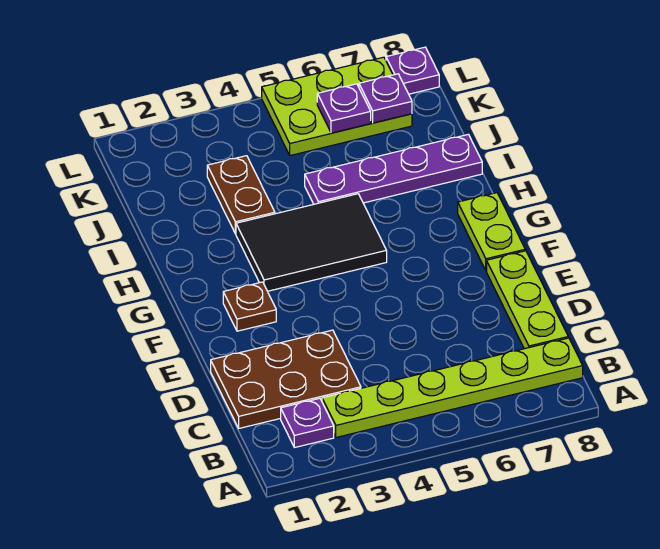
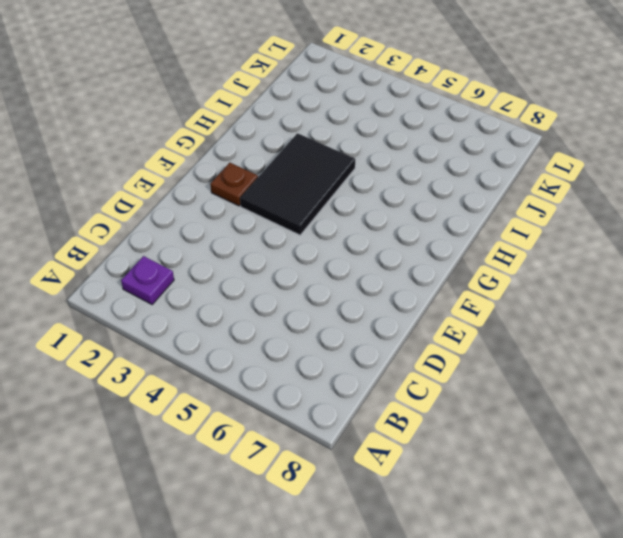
black tile F3:H4 level 1 -> black tile G3:H5 level 1
none -> lime plate B3:B8 level 1
none -> brown plate C1:D3 level 1
none -> lime plate C8:E8 level 1

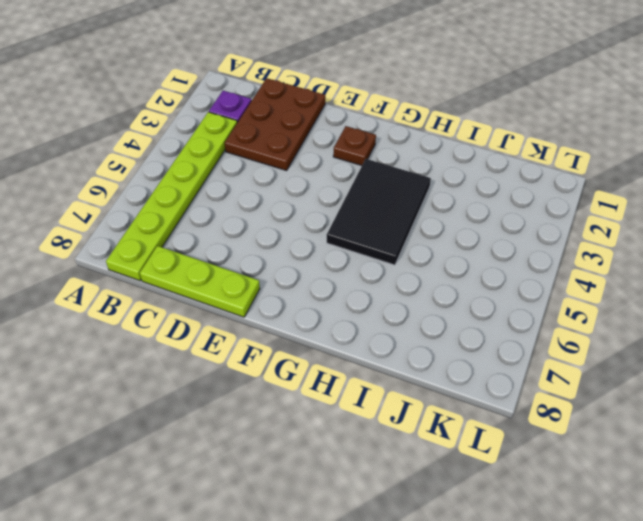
none -> lime plate F8:G8 level 1
none -> brown plate I3:J3 level 1
none -> purple plate I5:I8 level 1

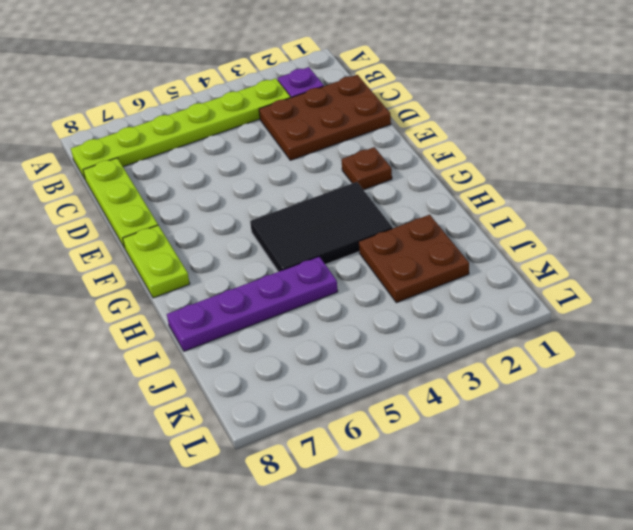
brown plate I2:J3 level 1 -> brown plate I3:J3 level 1
none -> lime plate K5:L7 level 1
none -> purple plate L8 level 1
none -> purple plate K6 level 2

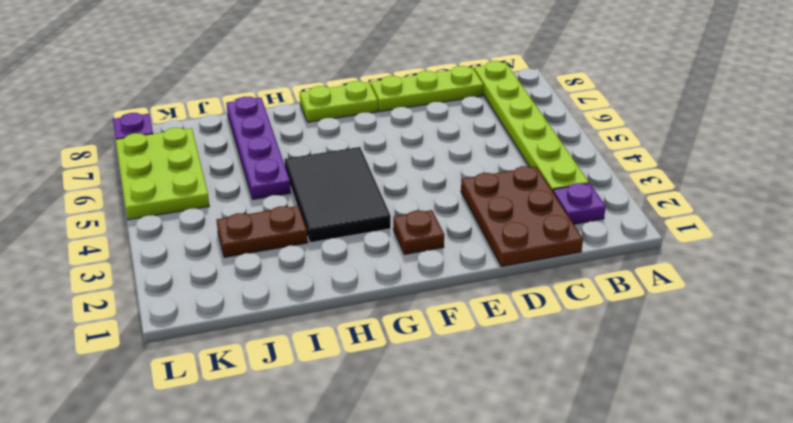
none -> purple plate K6 level 2
none -> purple plate K7 level 2

